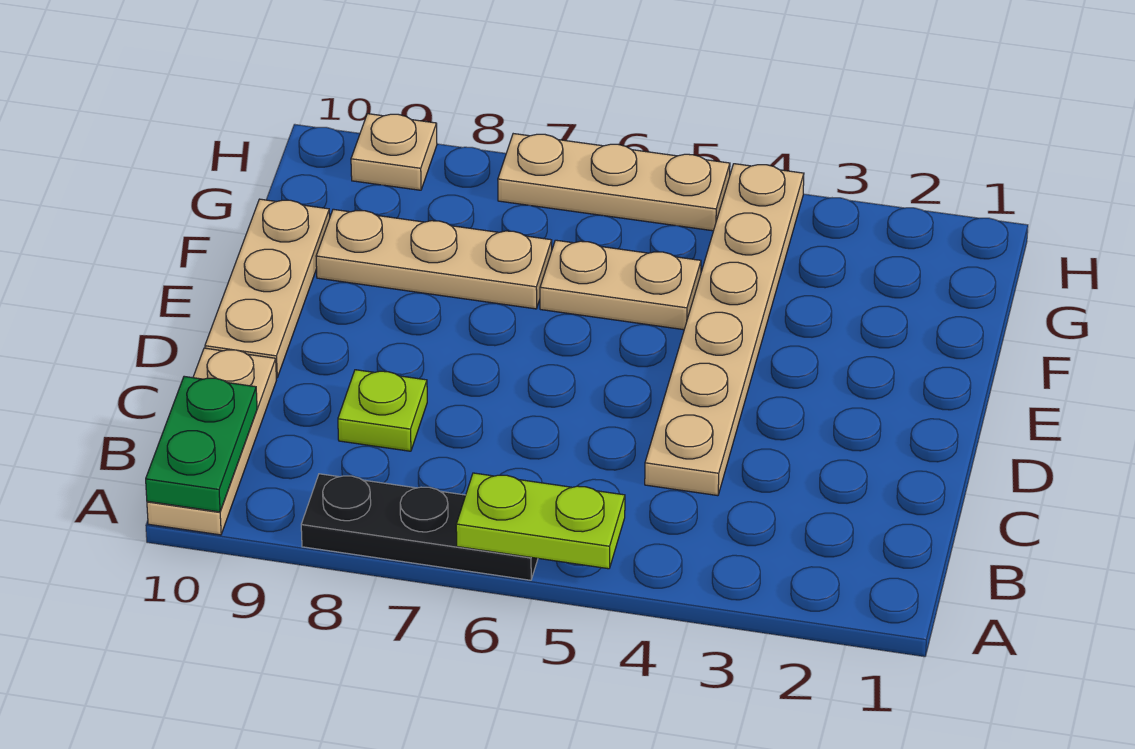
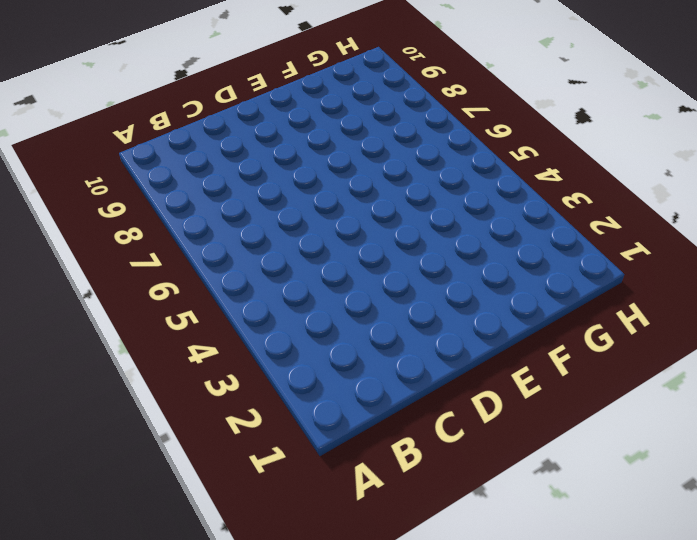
none -> black plate A6:A8 level 1
none -> tan plate A10:C10 level 1

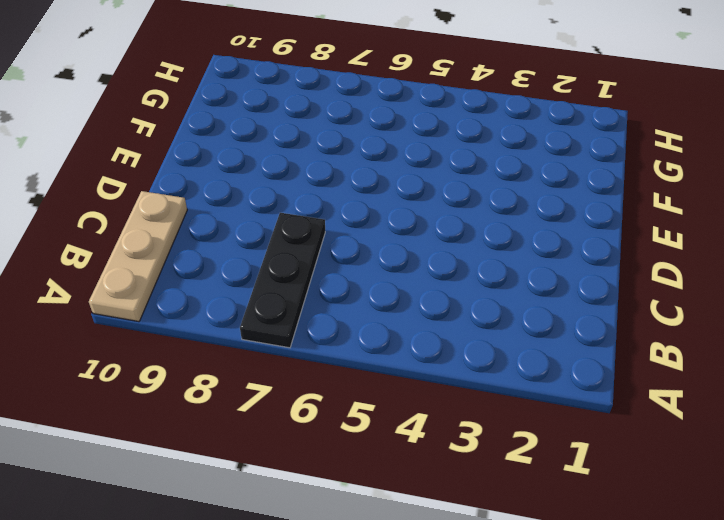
black plate A7:C7 level 1 -> black plate A6:A8 level 1
none -> tan plate C4:H4 level 1
none -> lime plate C8 level 1

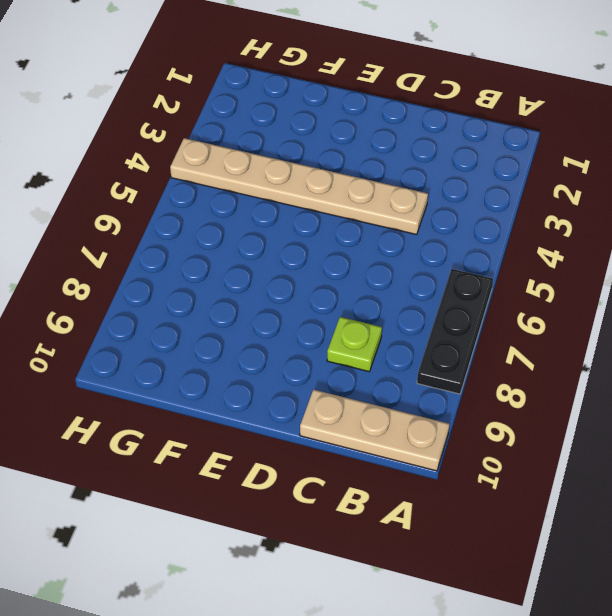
none -> tan plate D10:F10 level 1
none -> tan plate F5:F6 level 1

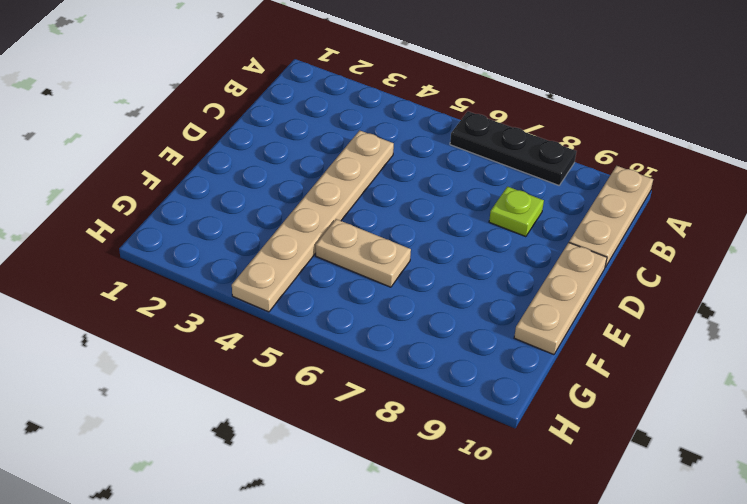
none -> tan plate F7:F9 level 1
none -> tan plate H5:H7 level 1

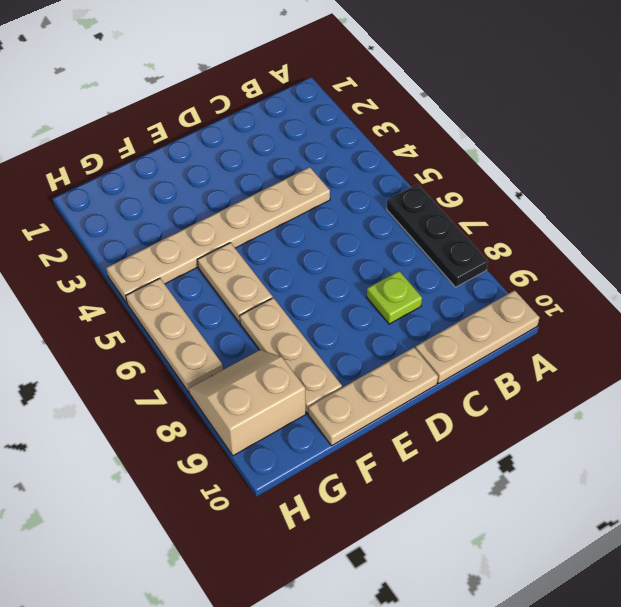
tan slope G8:H9 level 1 top 9 -> tan plate H9 level 1
none -> lime plate A5:A6 level 2
none -> green plate A10:B10 level 2

